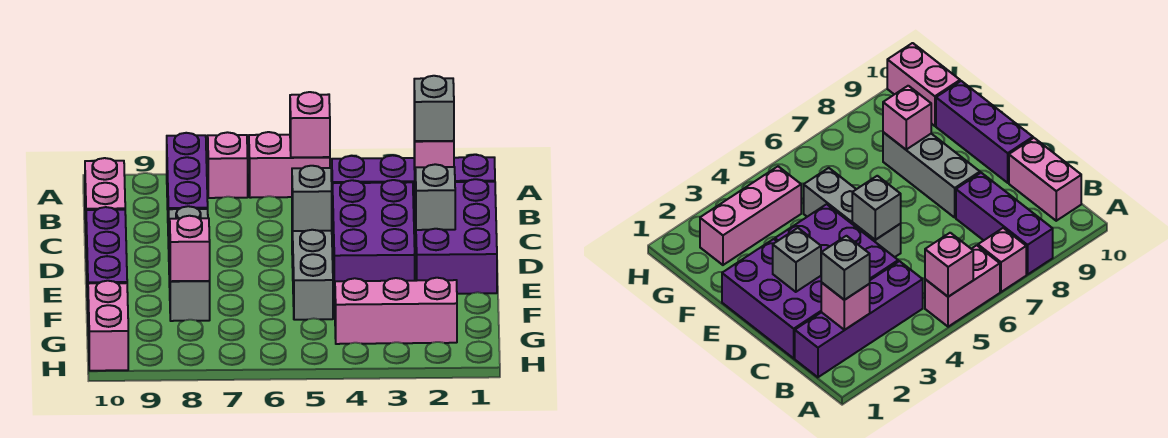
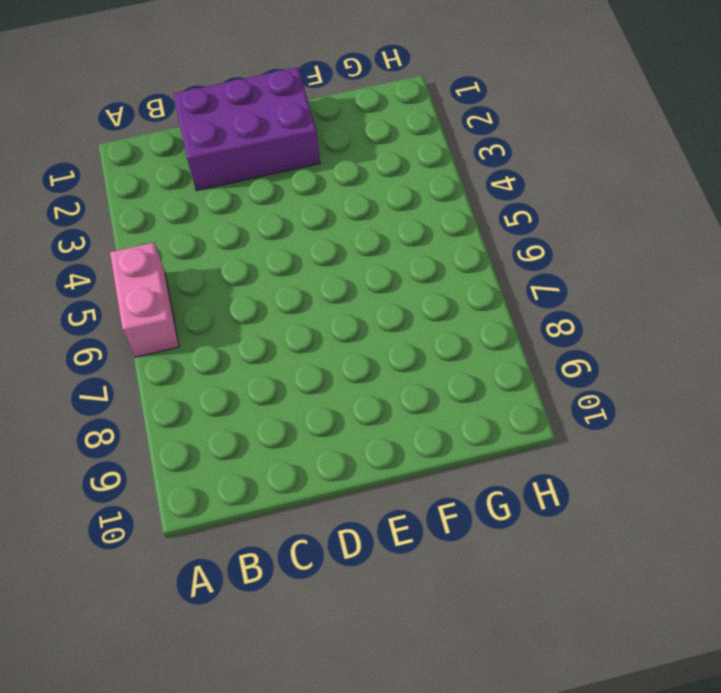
none -> pink brick A7 level 1
none -> purple brick A8:C8 level 1
none -> purple brick B1:B4 level 1

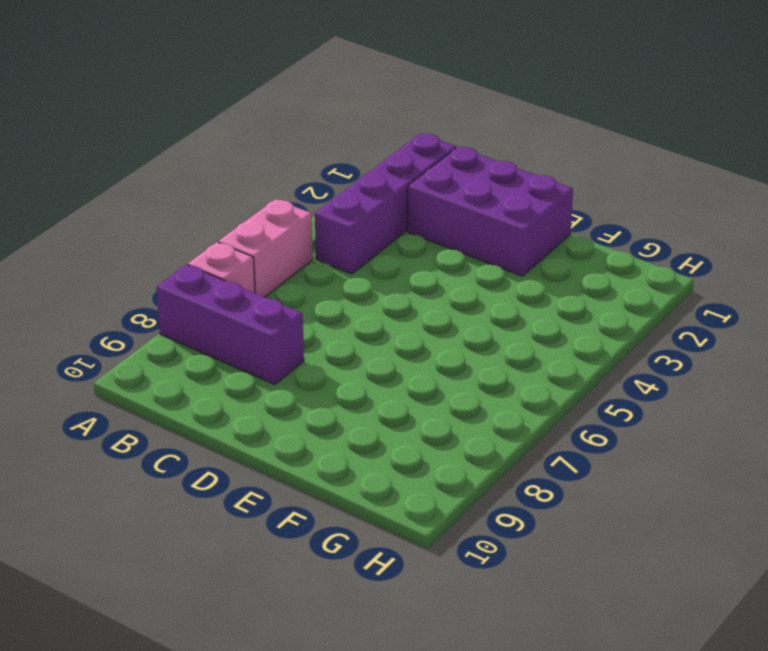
none -> pink brick B10:C10 level 1
none -> purple brick C3:E4 level 1
none -> grey brick D5:F5 level 1

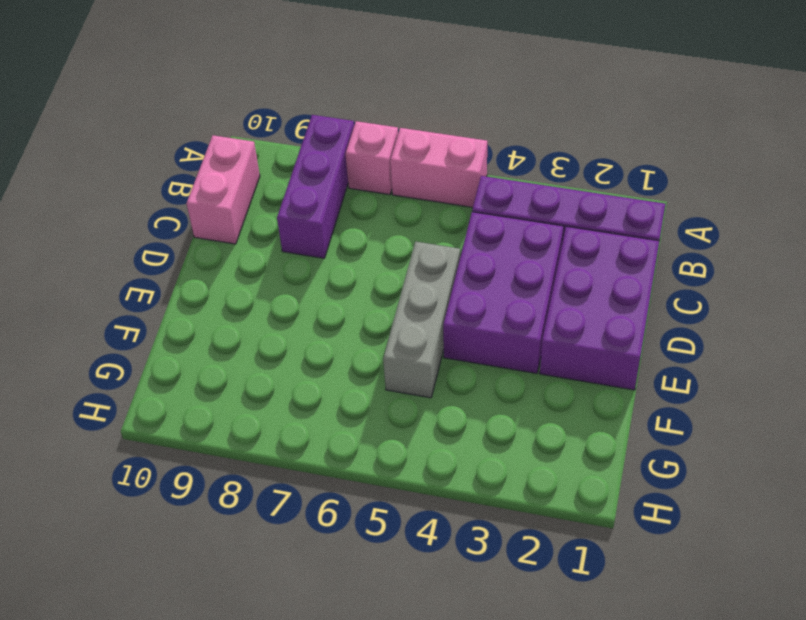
none -> grey brick D8:F8 level 1
none -> purple brick D10:F10 level 1
none -> pink brick G2:G4 level 1

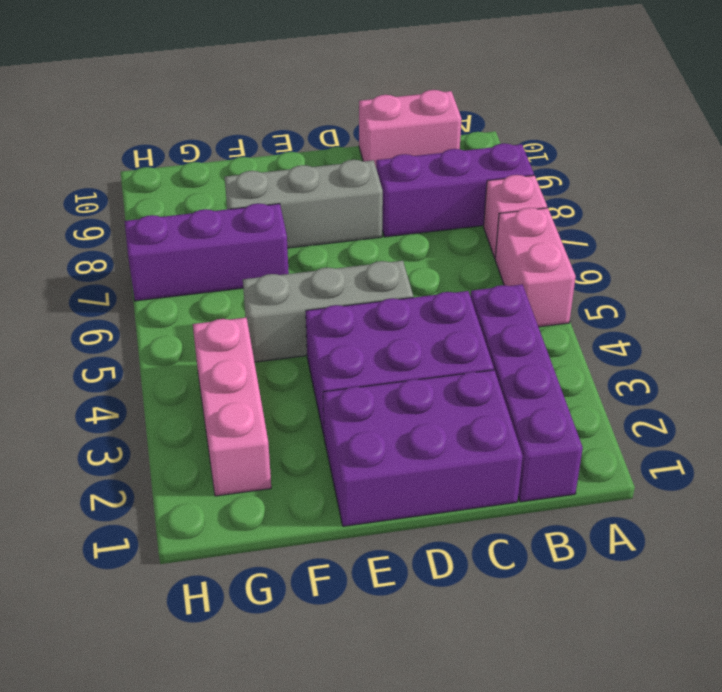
purple brick F7:H7 level 1 -> purple brick D10:F10 level 1
none -> pink brick G10:H10 level 1
none -> pink brick A5 level 2
none -> pink brick B2 level 2

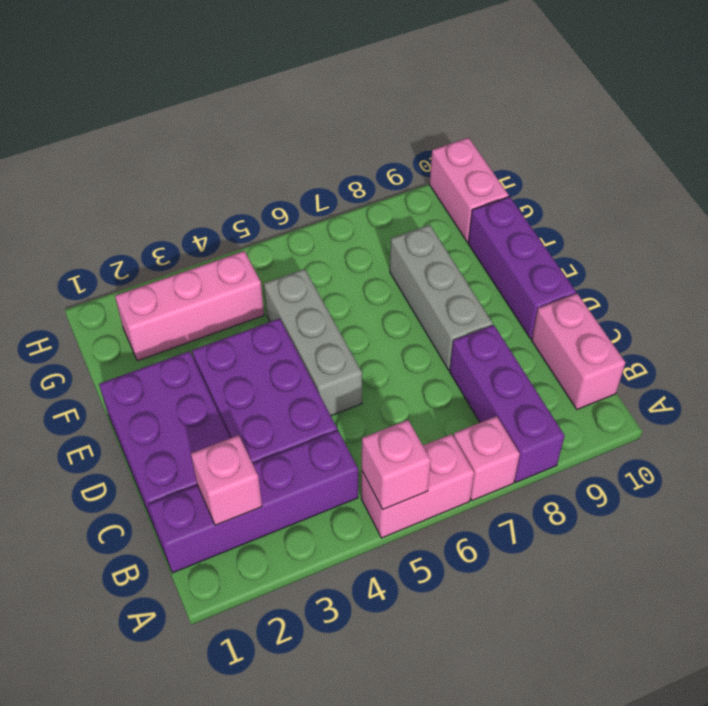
none -> grey brick D2 level 2
none -> grey brick D5 level 2
none -> pink brick F8 level 2

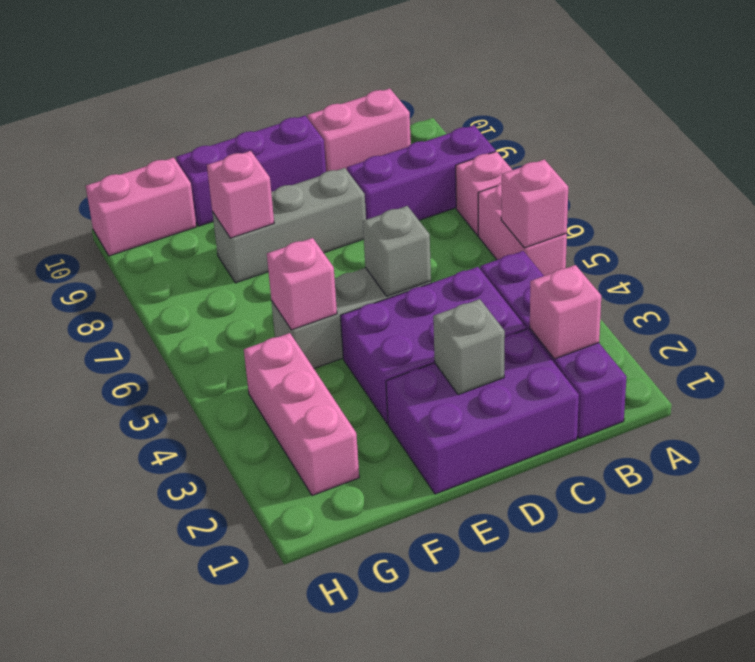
pink brick F5 level 2 -> none
none -> grey brick B2 level 3

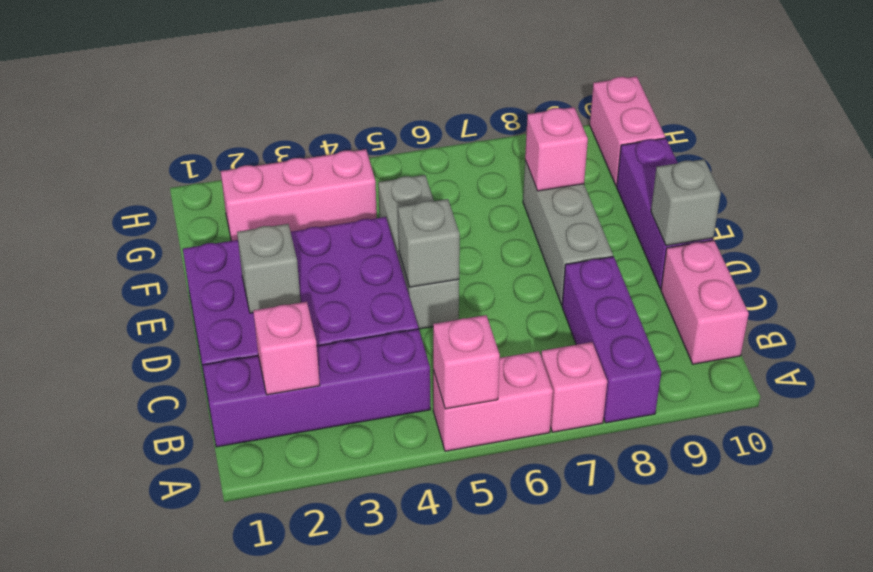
grey brick D10 level 2 -> grey brick B2 level 3

